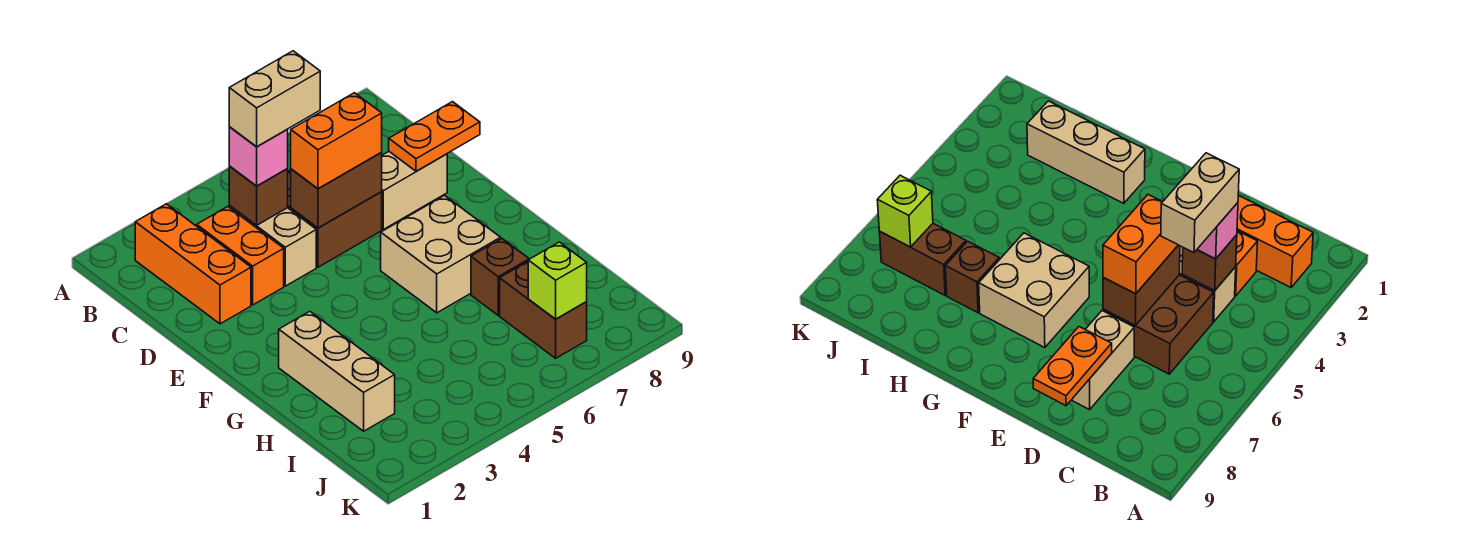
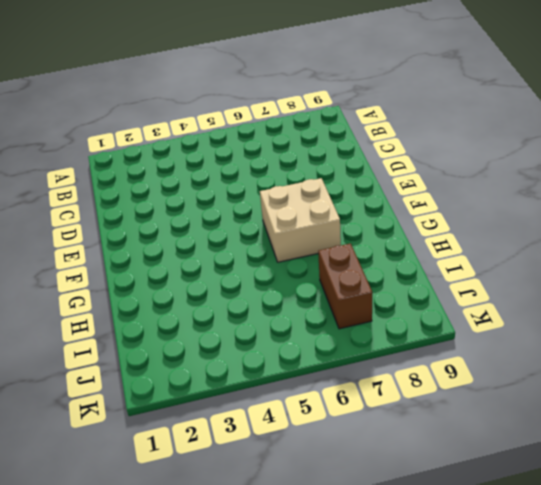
none -> orange brick B2:D2 level 1
none -> orange brick C3:D3 level 1
none -> tan brick C4:D4 level 1

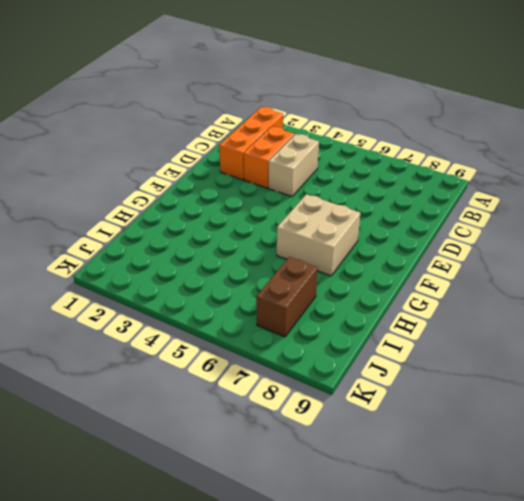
none -> brown brick C5:D6 level 1
none -> tan brick D7:D8 level 1
none -> tan brick G2:I2 level 1

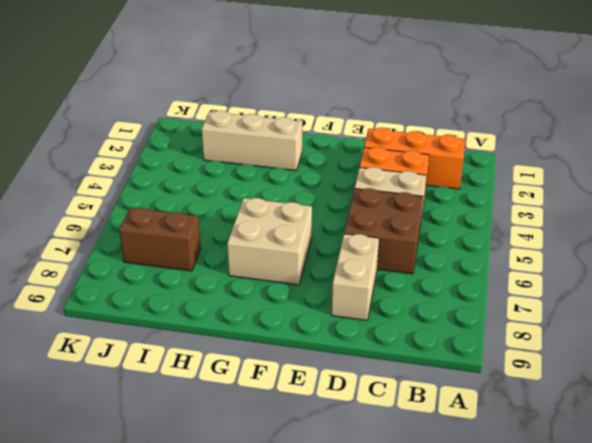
none -> brown brick H7 level 1
none -> brown brick C4 level 2
none -> brown brick D5:D6 level 2

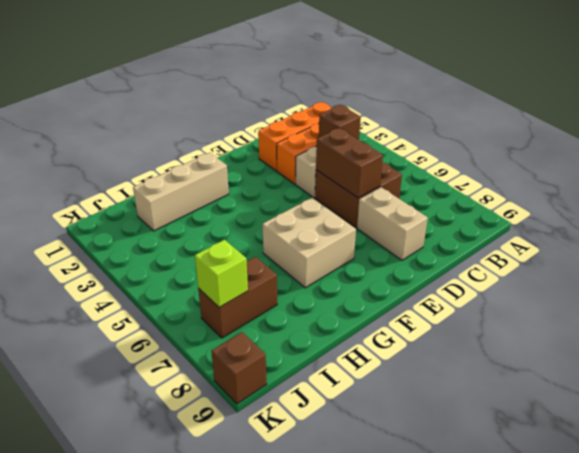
brown brick K9 level 1 -> brown brick H7 level 1
none -> orange plate D8:D9 level 2
none -> pink brick C4 level 3
none -> orange brick D5:D6 level 3

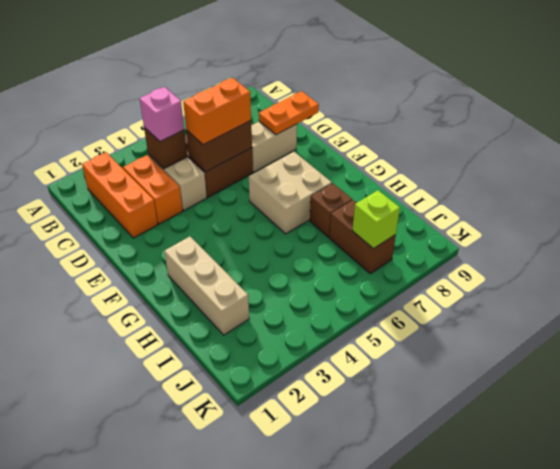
none -> tan brick C4:C5 level 4

